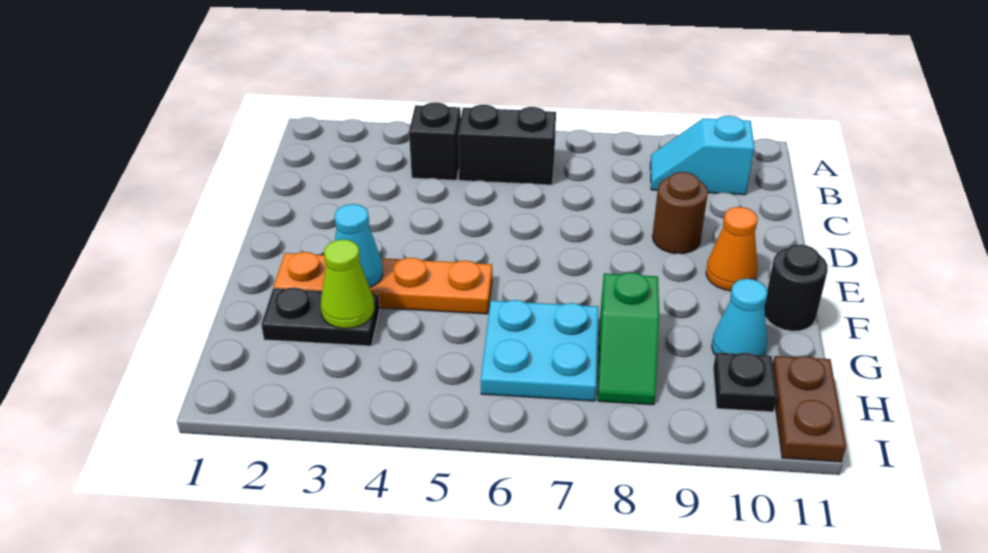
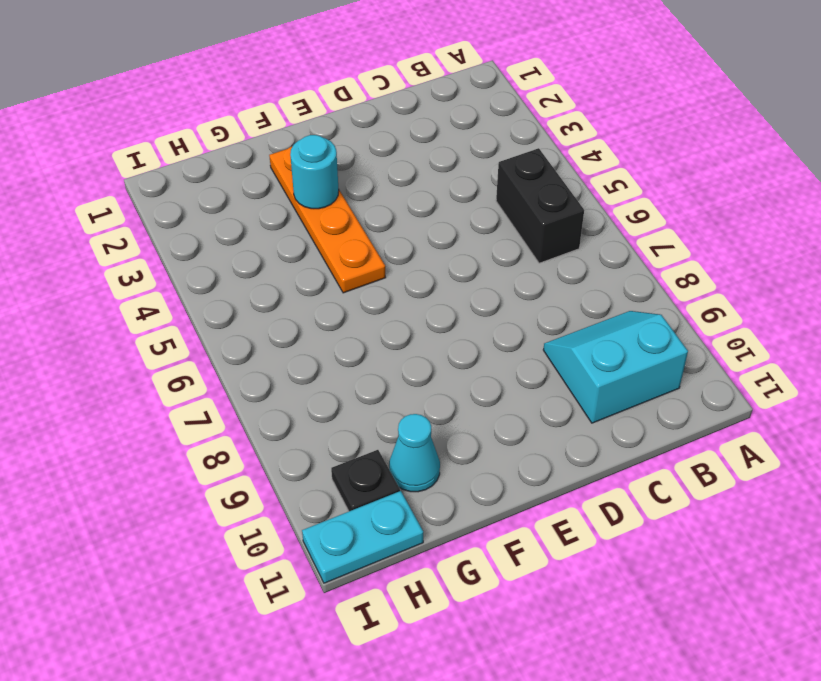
cyan slope B9:C10 level 1 top 10 -> cyan slope B9:B10 level 1 top 10
cyan round brick F3 level 2 -> cyan cone F3 level 2
cyan plate H11:I11 level 1 -> brown plate H11:I11 level 1
none -> black brick B4 level 1
none -> brown round brick D9 level 1
none -> orange cone E10 level 1

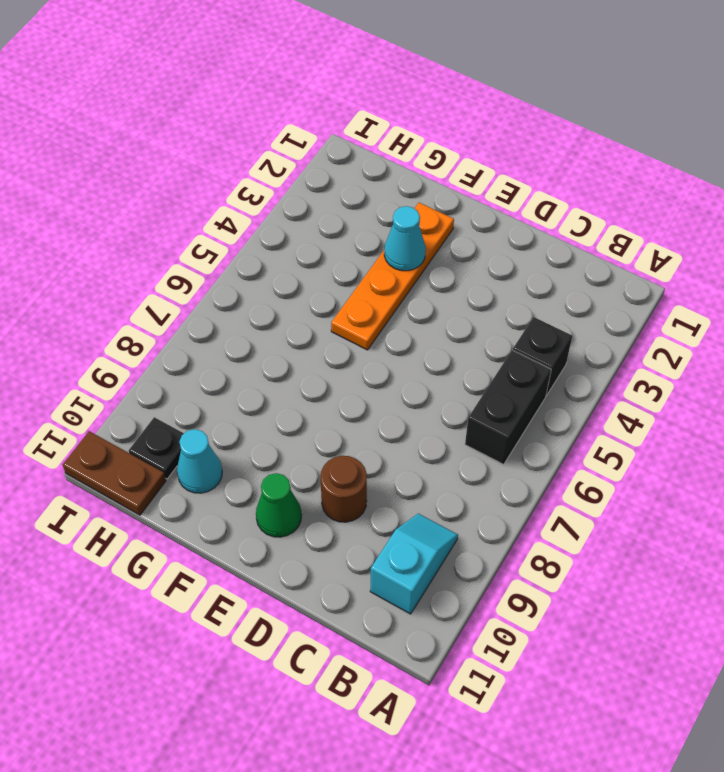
green cone E10 level 1 -> orange cone E10 level 1
none -> black round brick F11 level 1
none -> black plate G2:G3 level 1
none -> cyan plate G6:H7 level 1

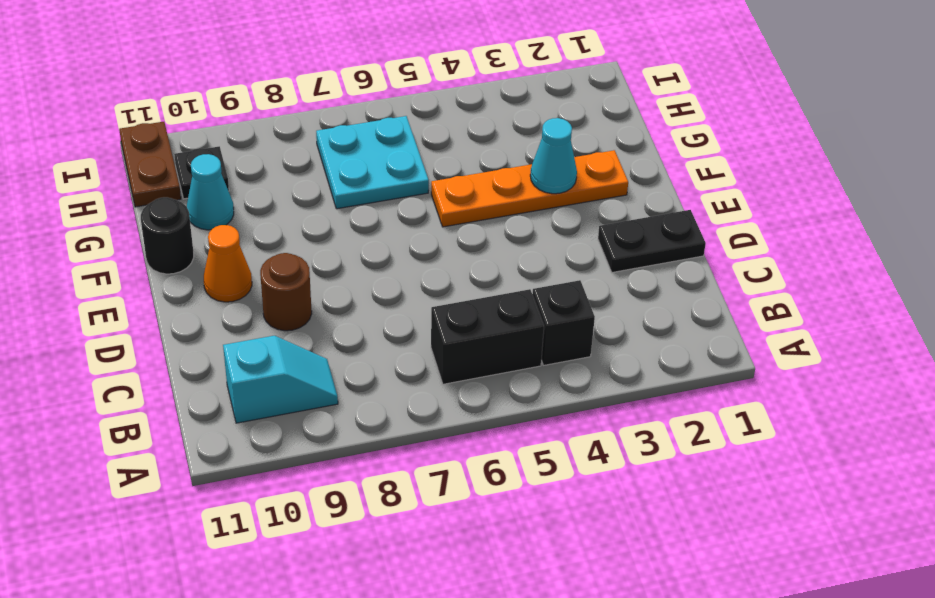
black plate D1:D2 level 1 -> black plate G2:G3 level 1
none -> green slope G8:H8 level 1 top G
none -> lime cone G3 level 2

